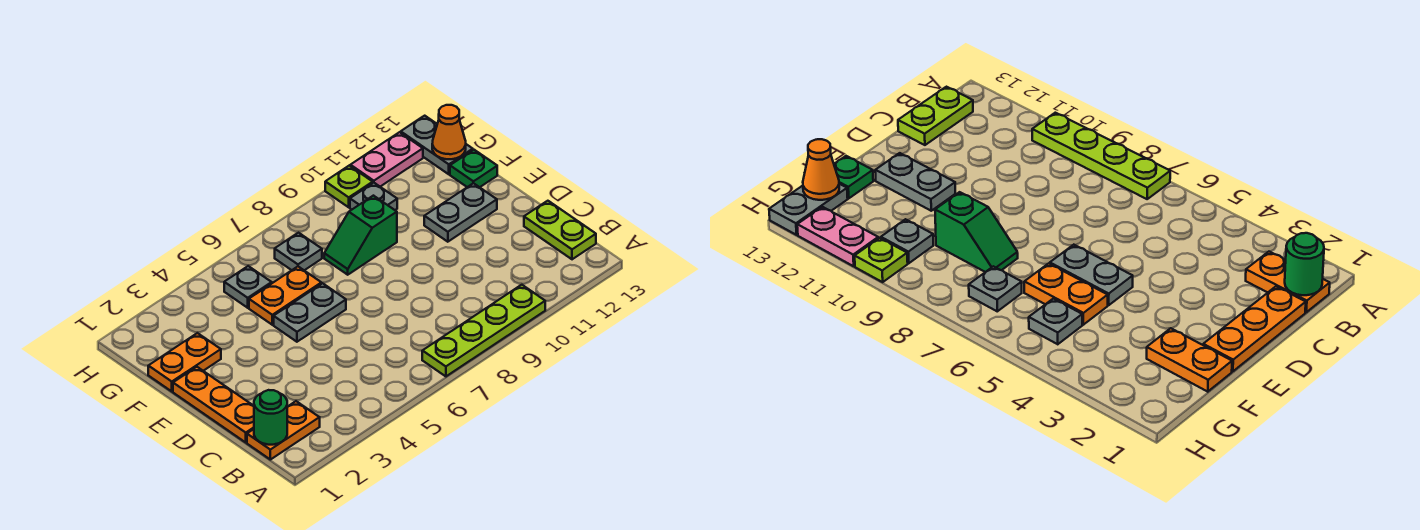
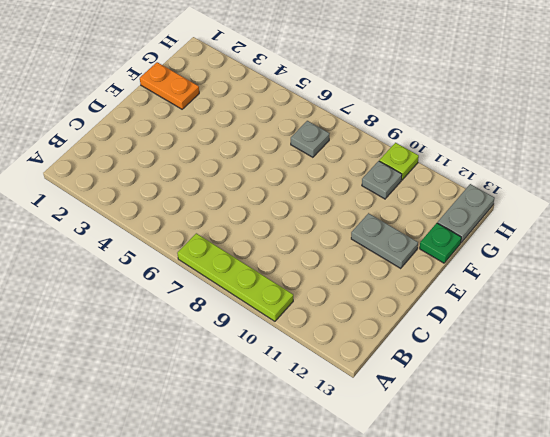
none -> orange plate B1:B2 level 1
none -> lime plate B13:C13 level 1
none -> orange plate C1:E1 level 1

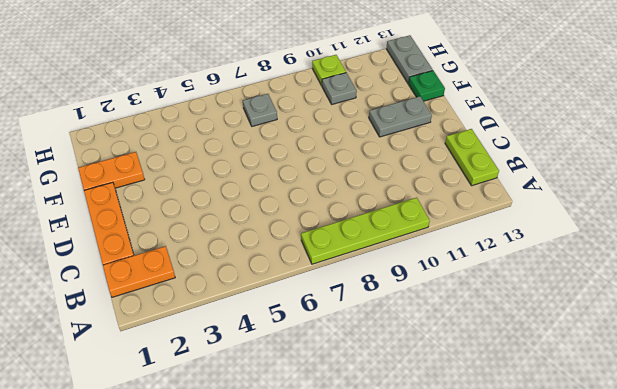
none -> grey plate E5:E6 level 1
none -> orange plate F5:F6 level 1
none -> green slope F8:F9 level 1 top 9

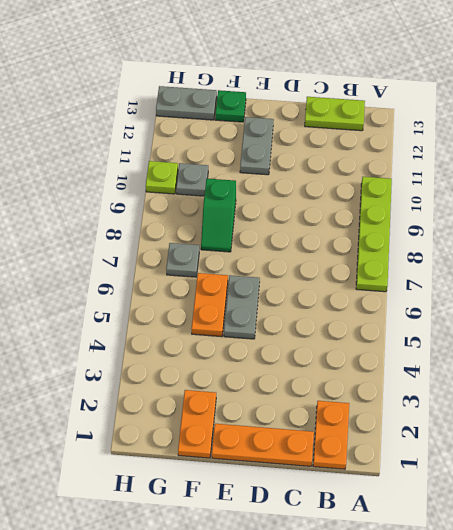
none -> grey plate G5 level 1
none -> pink plate H11:H12 level 1
none -> green round brick B1 level 2

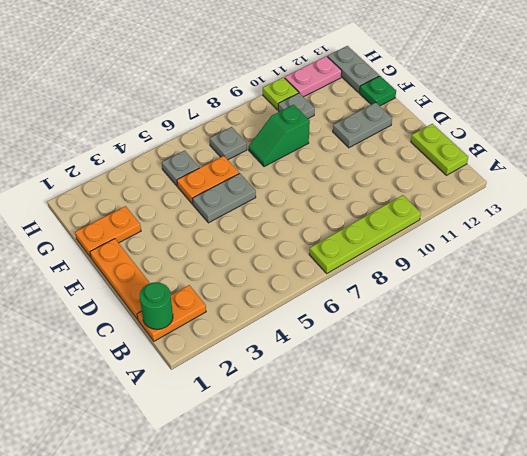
none -> orange cone G13 level 2

